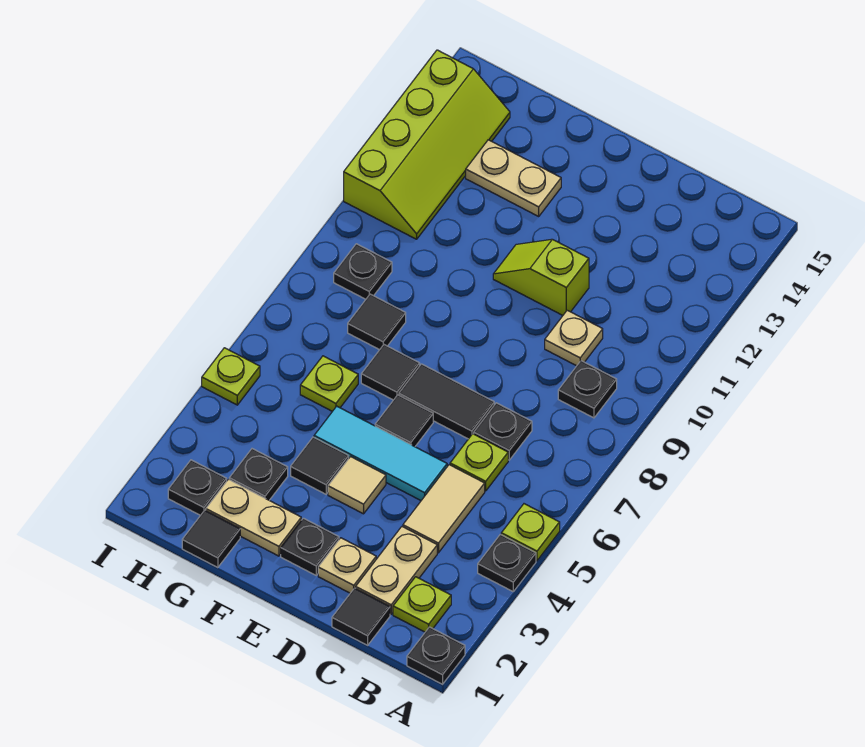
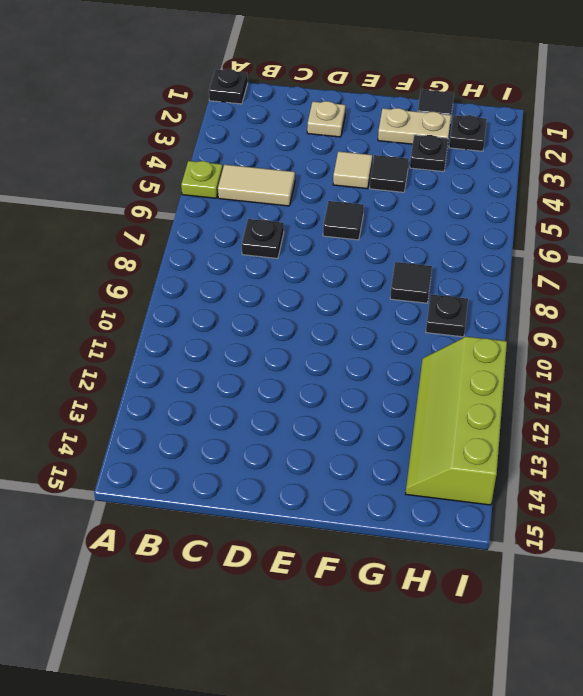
tan tile B5:C5 level 1 -> tan tile C4:C5 level 1
none -> black plate A4 level 1
none -> lime plate B2 level 1
none -> black plate B9 level 1
none -> black tile C1 level 1

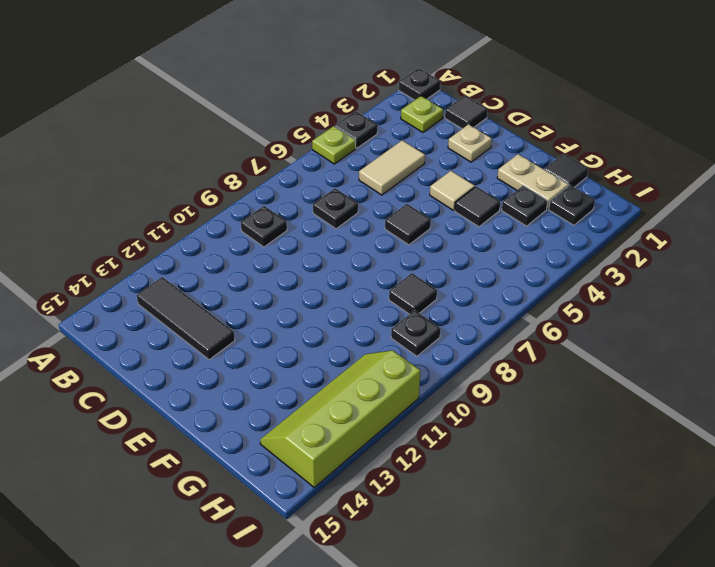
black tile B13:D13 level 1 -> none
none -> tan plate C2:C3 level 1
none -> lime plate C6 level 1
none -> tan plate C10 level 1
none -> cyan tile D5:F5 level 1

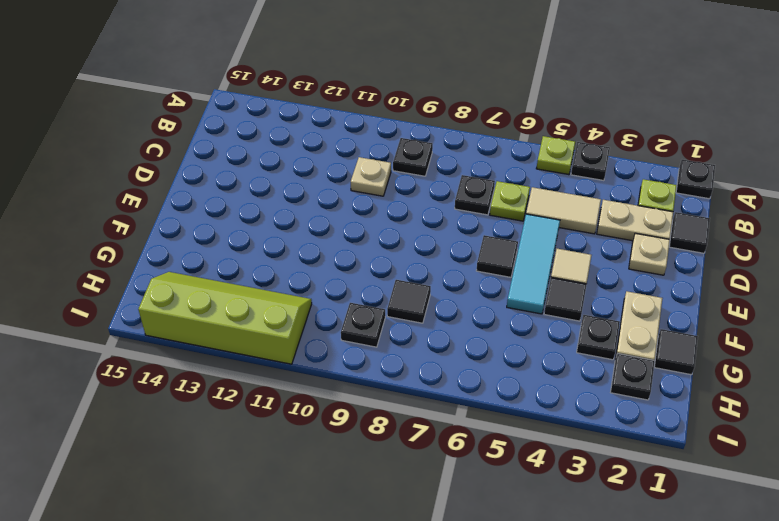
none -> black tile D7:E7 level 1
none -> lime slope D11:E11 level 1 top D
none -> black plate E2 level 1
none -> black tile F7 level 1

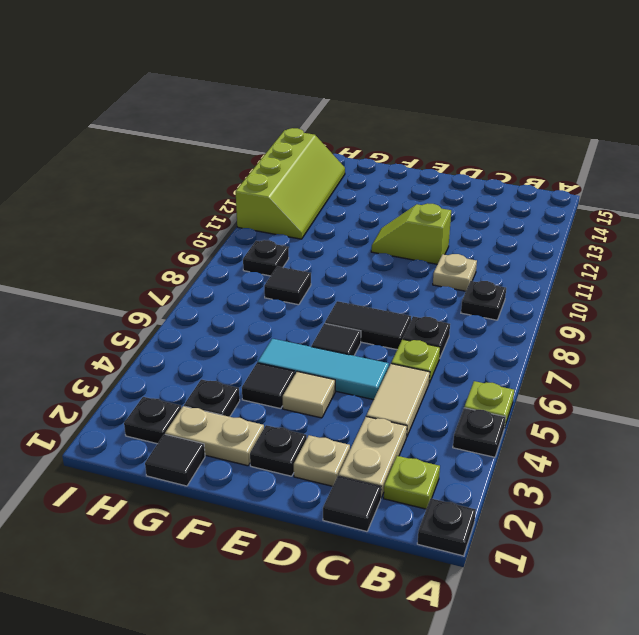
none -> black tile F7 level 1
none -> tan plate F13:G13 level 1
none -> lime plate G6 level 1
none -> lime plate I5 level 1

